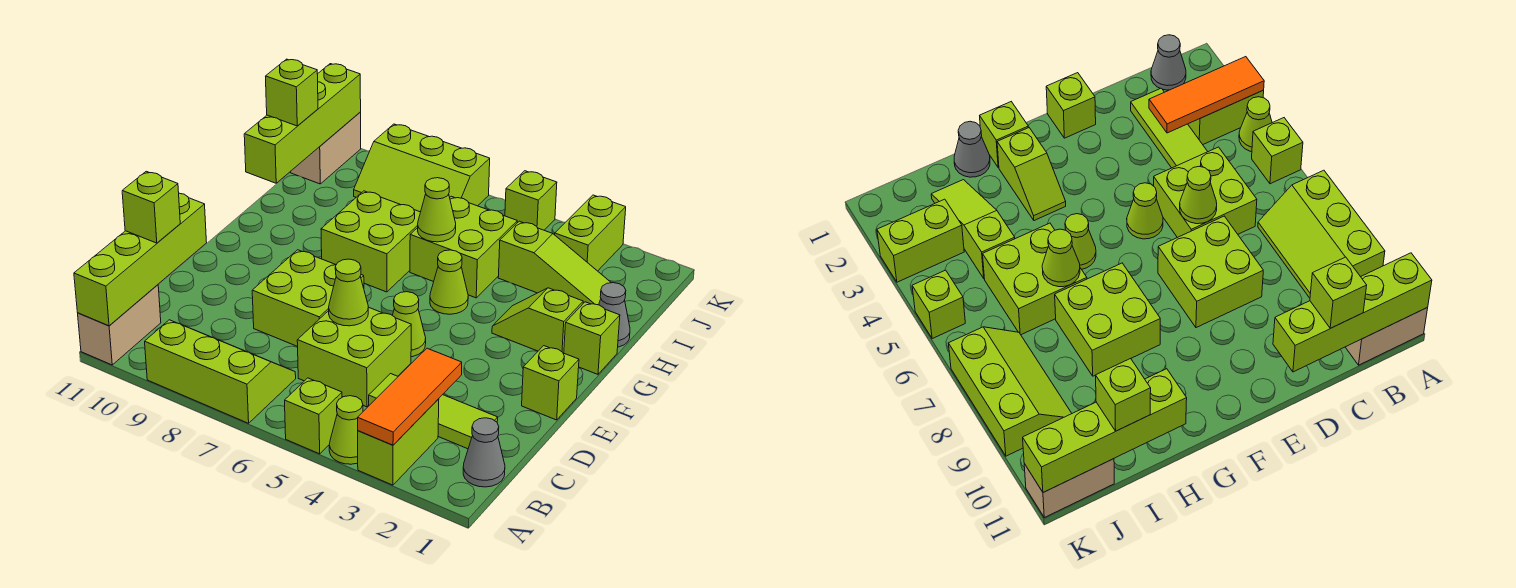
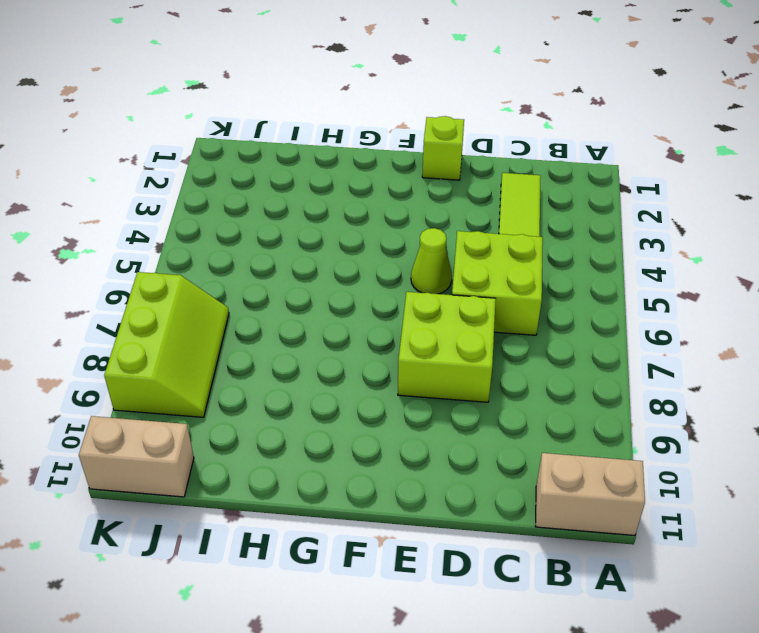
none -> lime brick A3:B3 level 1
none -> lime cone A4 level 1
none -> lime brick A5 level 1

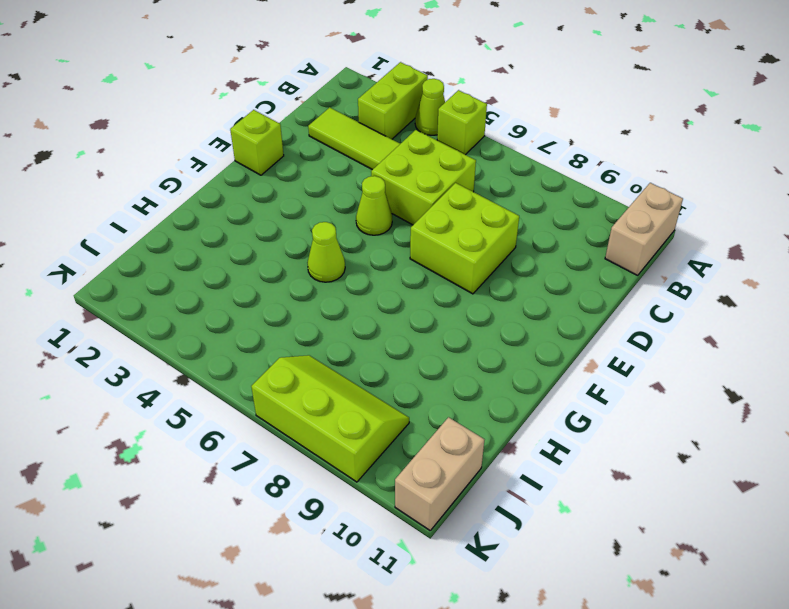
none -> lime slope A7:B9 level 1 top A
none -> grey cone B1 level 1
none -> lime brick G1 level 1

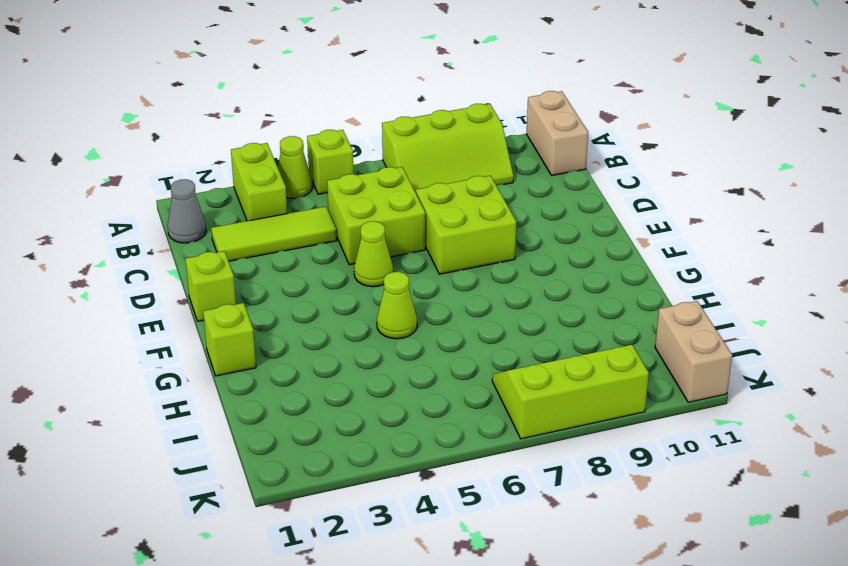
none -> lime slope G2:G3 level 1 top 2
none -> lime brick G7:H8 level 1
none -> grey cone H1 level 1

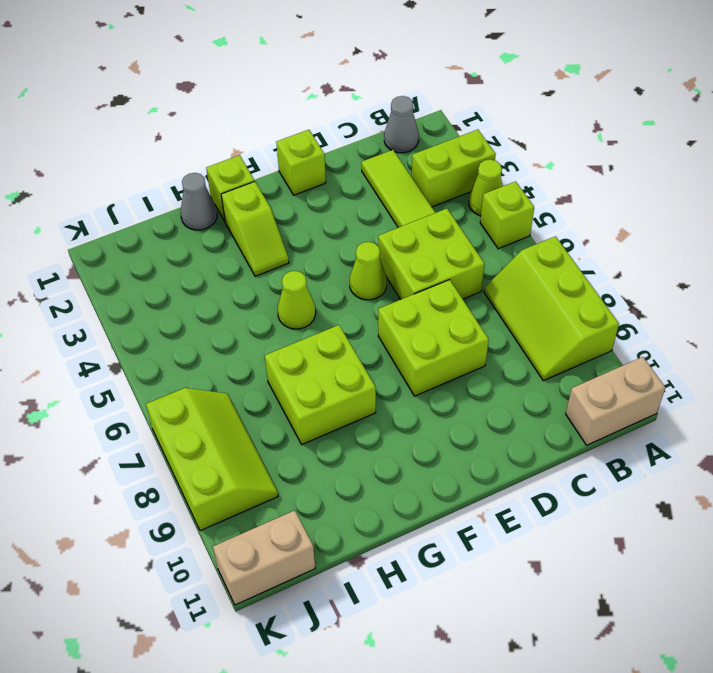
none -> lime brick H5:I6 level 1
none -> lime slope I2:I4 level 1 top 4
none -> lime brick J3:K3 level 1

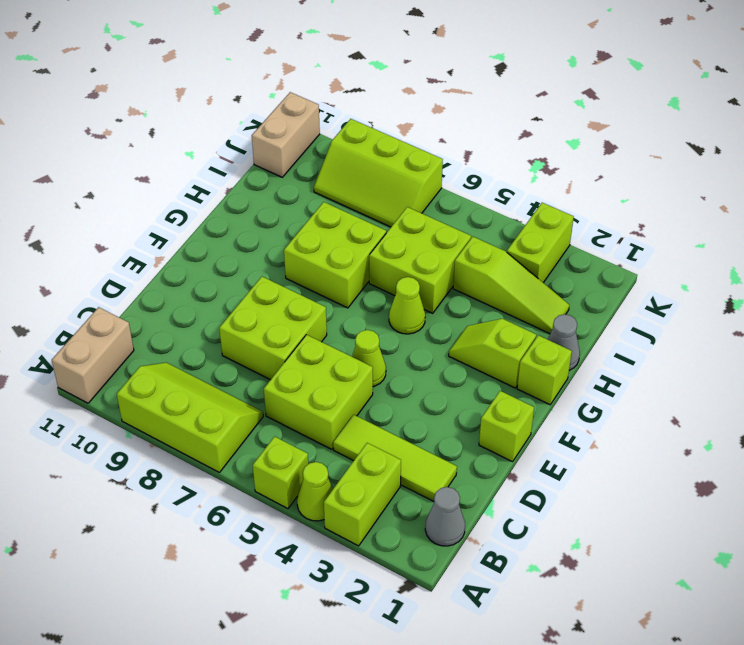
none -> lime brick K5 level 1
none -> orange tile A3:C3 level 2
none -> lime brick A11:D11 level 2

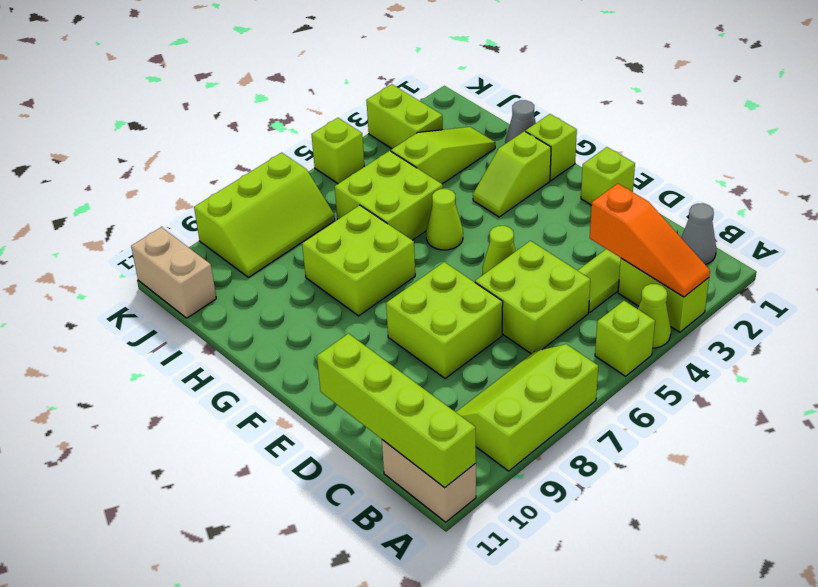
orange slope A3:C3 level 2 top C -> orange tile A3:C3 level 2
none -> lime cone D6 level 2
none -> lime cone H6 level 2
none -> lime brick H11:K11 level 2

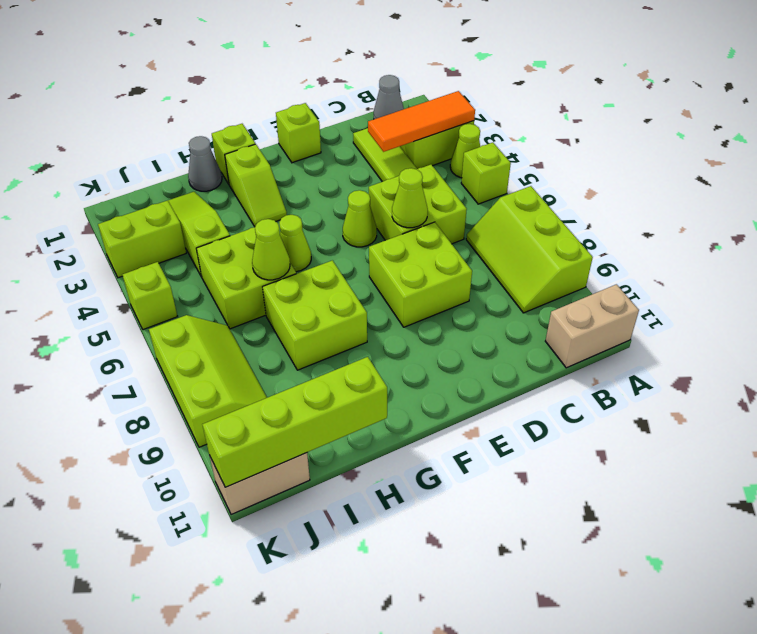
none -> lime brick A11:D11 level 2
none -> lime brick C11 level 3
none -> lime brick I11 level 3

